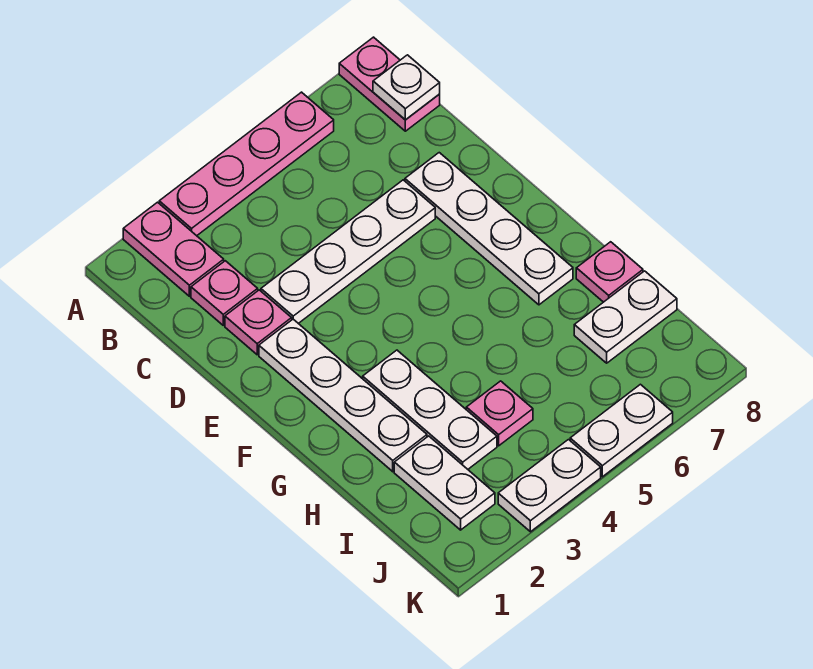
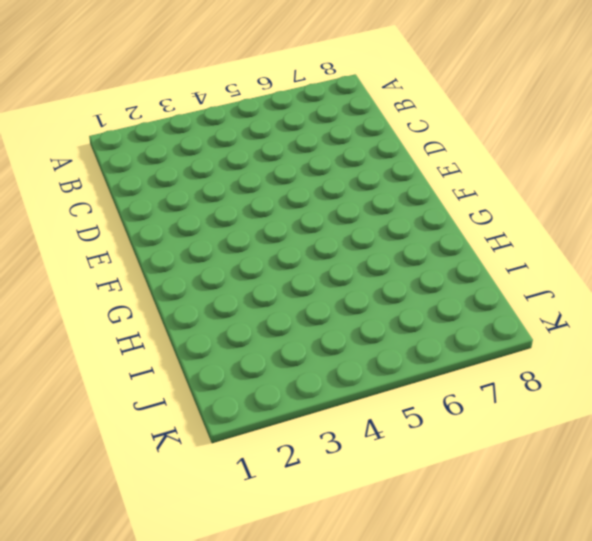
none -> pink plate A2:B2 level 1
none -> pink plate A3:A6 level 1
none -> pink plate A8:B8 level 1

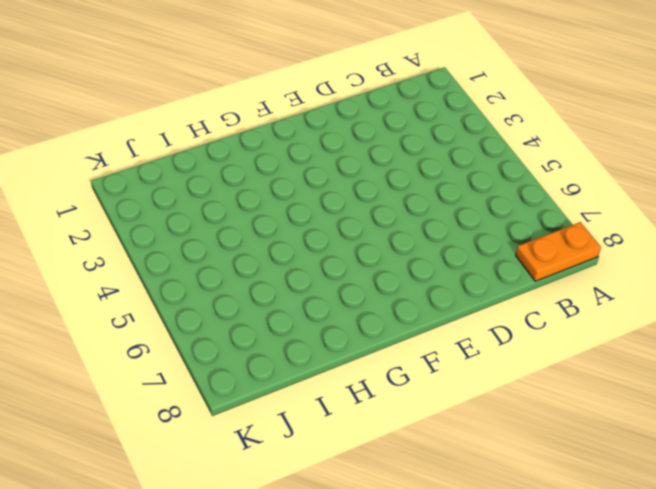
orange plate A8:B8 level 1 -> pink plate A8:B8 level 1
none -> pink plate A2:B2 level 1
none -> pink plate A3:A6 level 1
none -> pink plate C2 level 1

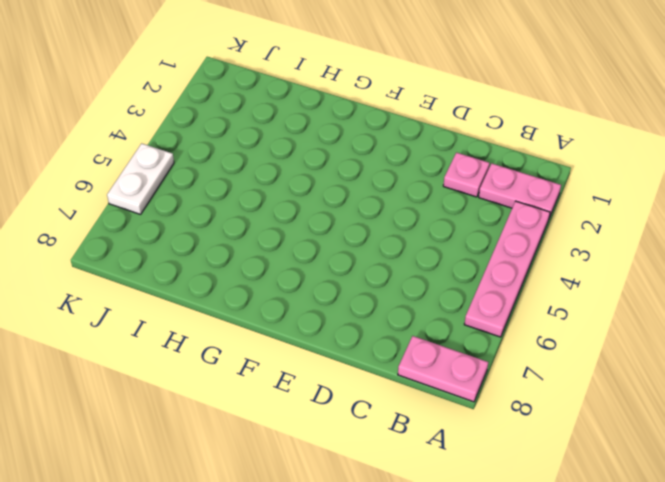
none -> pink plate D2 level 1
none -> white plate D3:D6 level 1
none -> white plate D7:G7 level 1

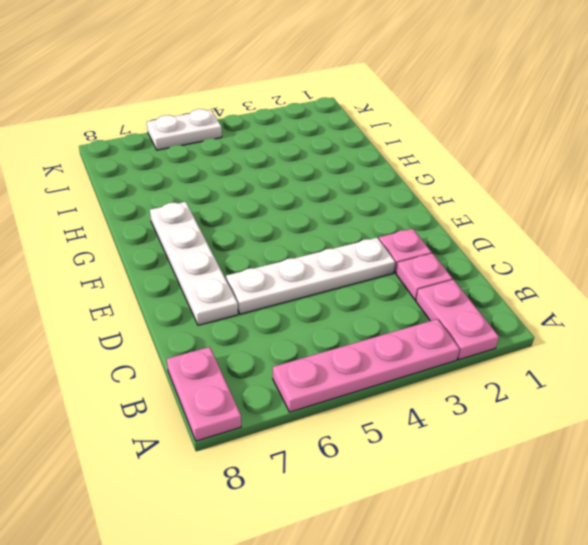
none -> white plate E2:H2 level 1
none -> white plate G3:I3 level 1
none -> pink plate H8 level 1

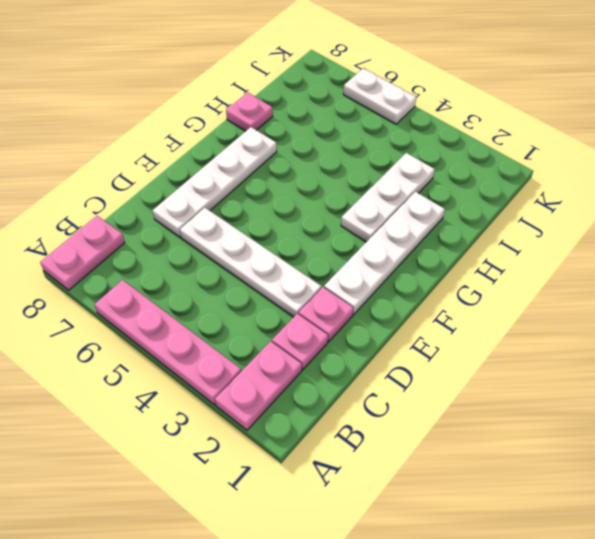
none -> white plate I2:J2 level 1
none -> pink plate I4 level 1
none -> white plate I7:I8 level 1

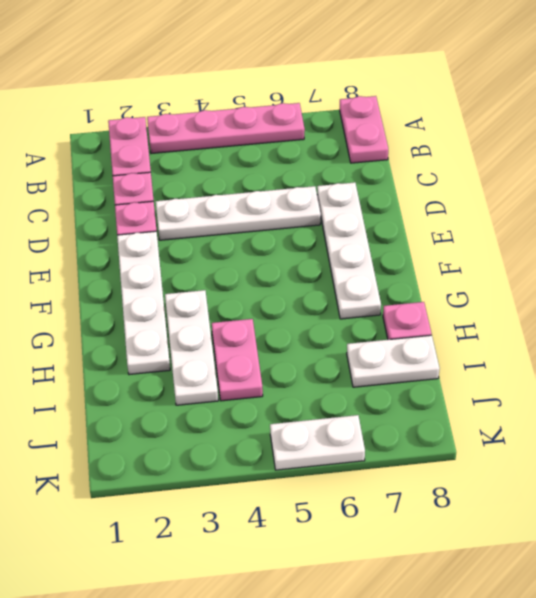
pink plate H4:I4 level 1 -> pink plate I4 level 1
none -> white plate I2:J2 level 1
none -> white plate K3:K4 level 1
none -> white plate B8 level 2

